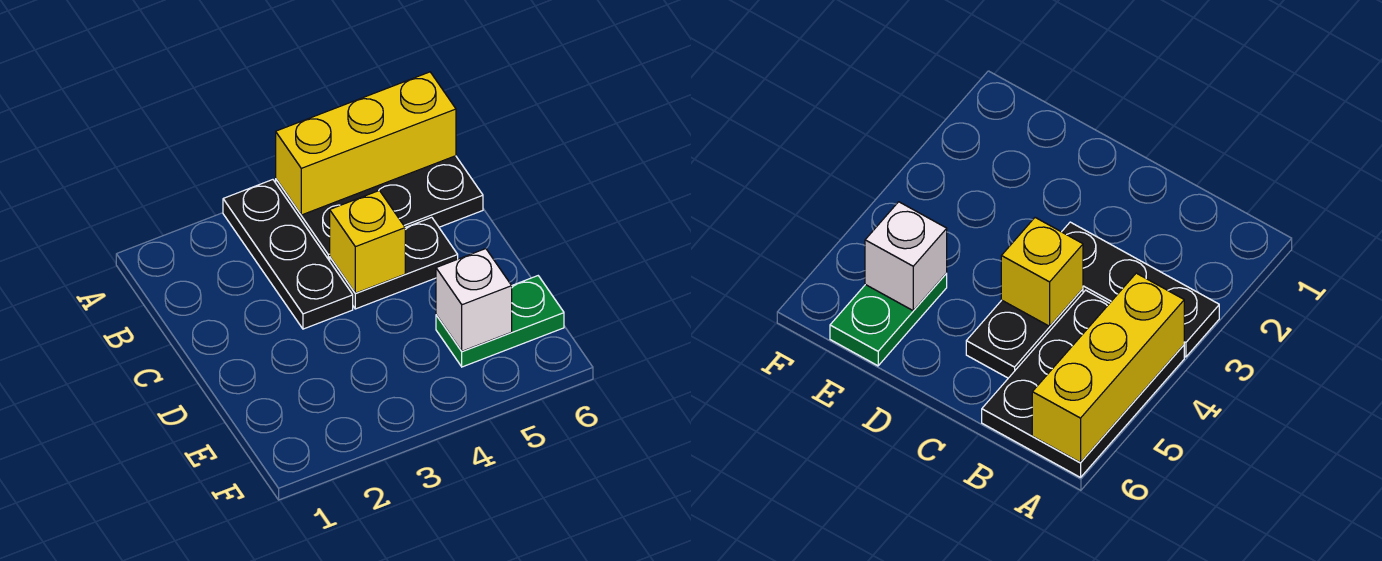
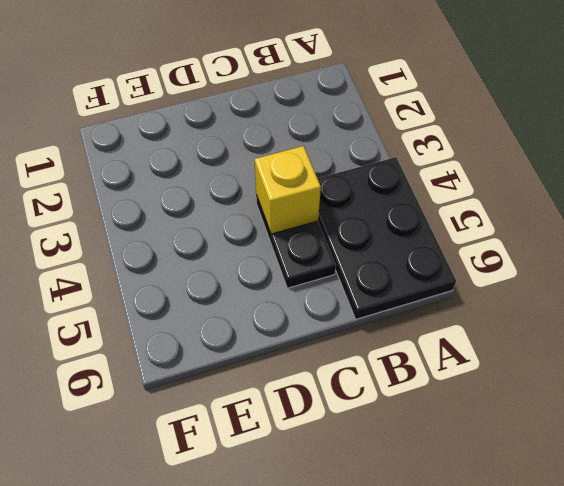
none -> black plate A3:C3 level 1
none -> green plate E5:E6 level 1

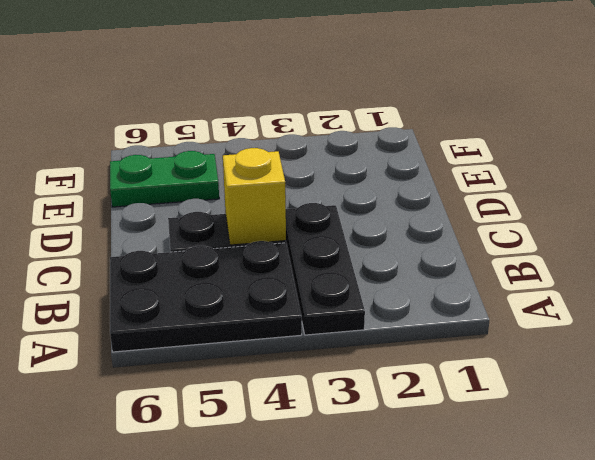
none -> yellow brick A4:A6 level 2
none -> white brick E5 level 2

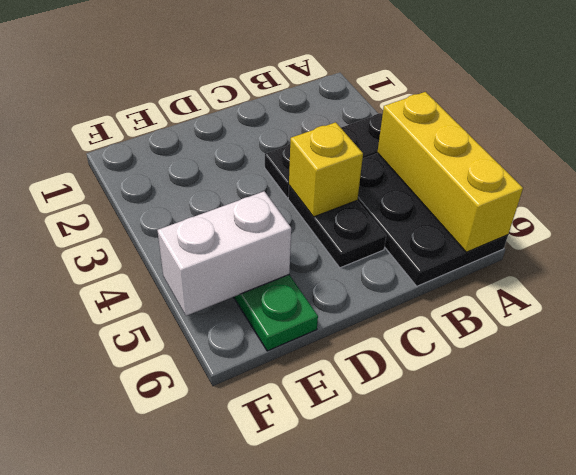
white brick E5:F5 level 2 -> white brick E5 level 2

